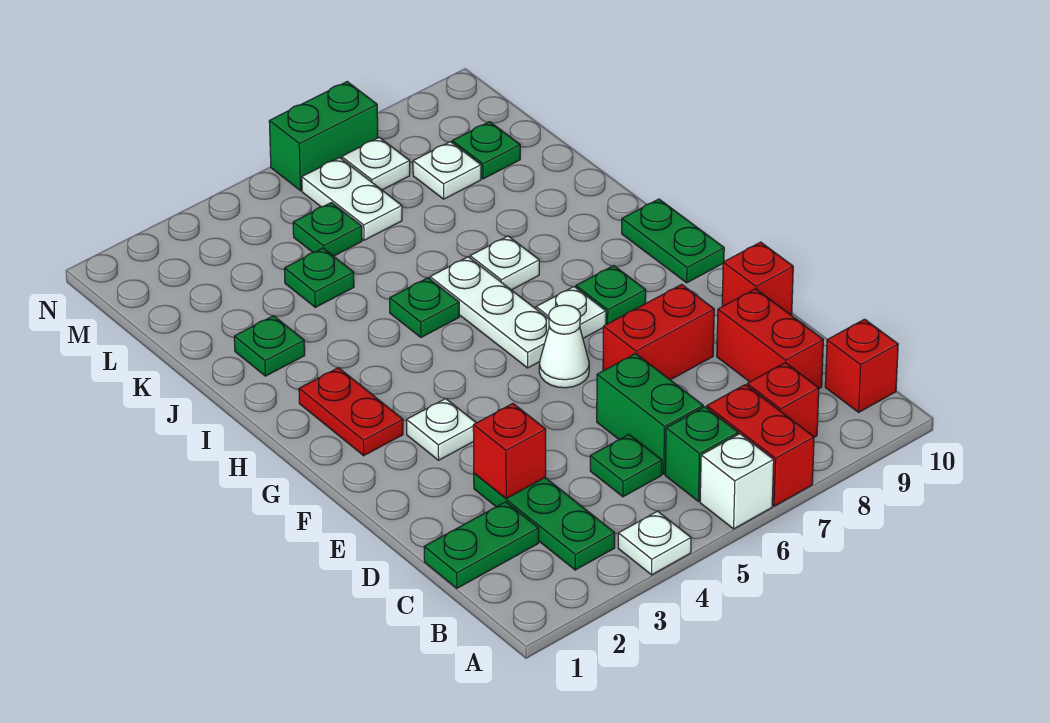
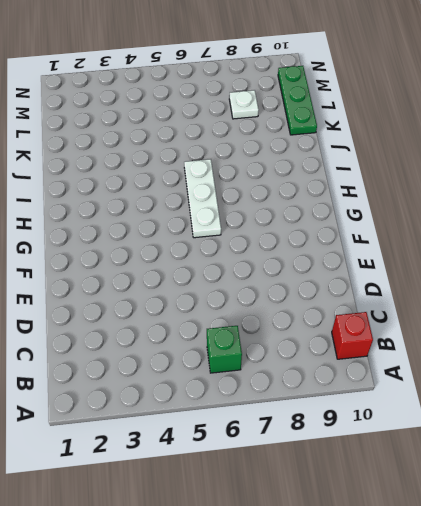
green plate K10:M10 level 1 -> green plate B3:D3 level 1
none -> white plate A4 level 1
none -> white brick A6 level 1
none -> red brick A7:B7 level 1
none -> red brick B8 level 1

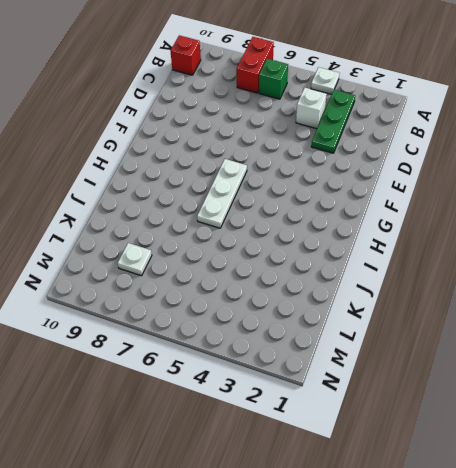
white brick C4 level 1 -> white brick A6 level 1
none -> red brick B8 level 1
none -> green plate C1:C2 level 1
none -> green plate C5 level 1
none -> green brick C6:D6 level 1

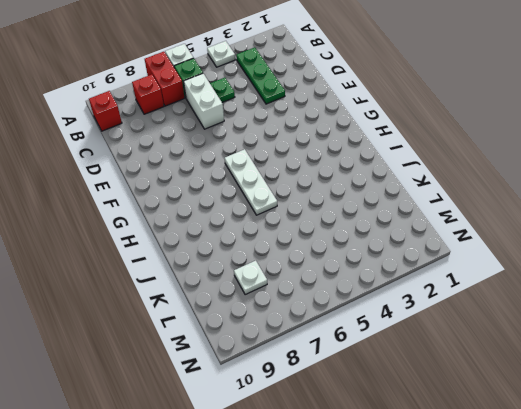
white brick C6:D6 level 1 -> green brick C6:D6 level 1
none -> green plate C1:C2 level 1
none -> red brick C9:D9 level 1
none -> red brick E7:E8 level 1
none -> red brick E10 level 1

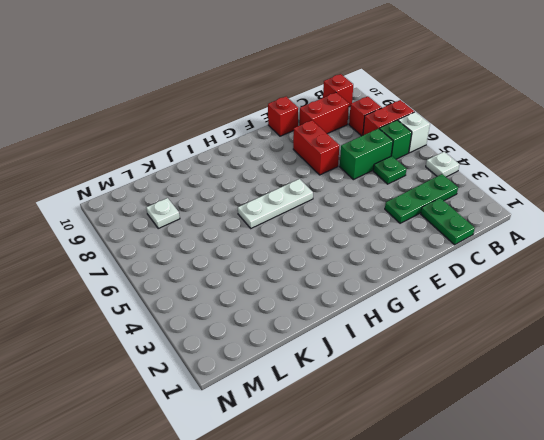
none -> white plate F3 level 1
none -> white cone F6 level 1
none -> red plate G2:H2 level 1
none -> white plate G7 level 1

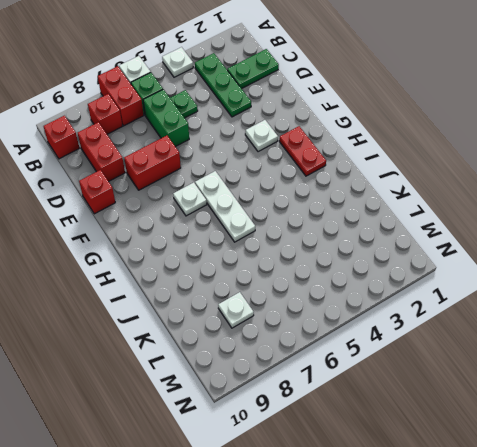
none -> white cone F6 level 1
none -> green plate G8 level 1
none -> green plate G10:H10 level 1
none -> green plate I5 level 1

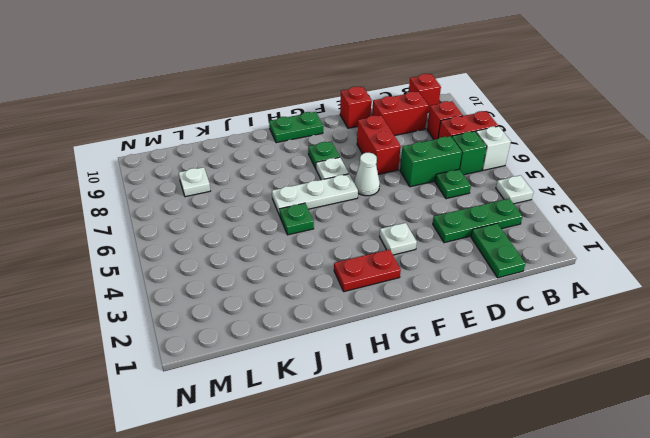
none -> white plate I7 level 1
none -> green plate J2 level 1
none -> green plate K4 level 1
none -> green plate L5 level 1

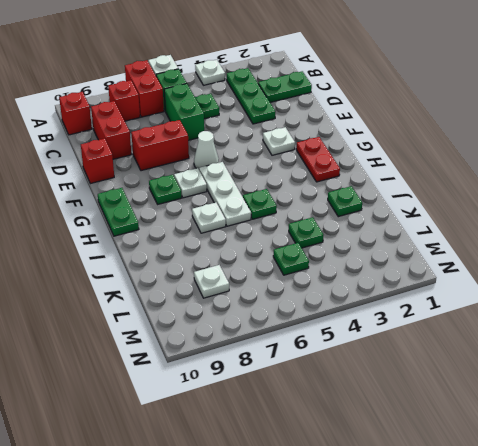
none -> white plate L6:M6 level 1
none -> green plate L9 level 1
none -> white plate M7 level 1
none -> green brick N6:N7 level 1

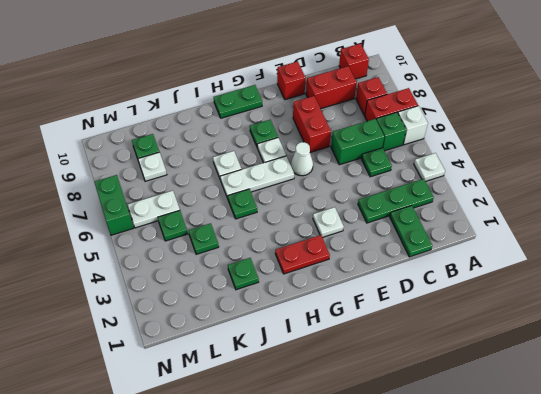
none -> white plate M7 level 1
none -> red brick D3 level 2

